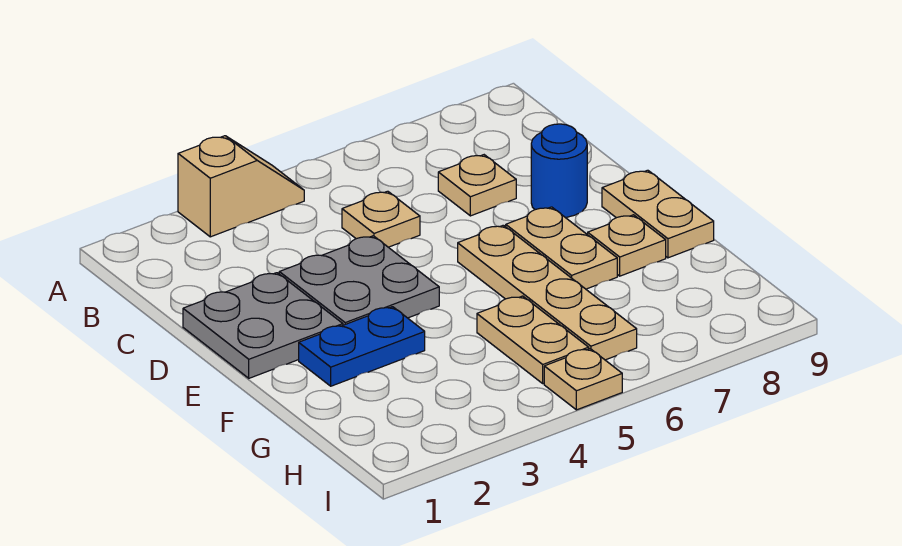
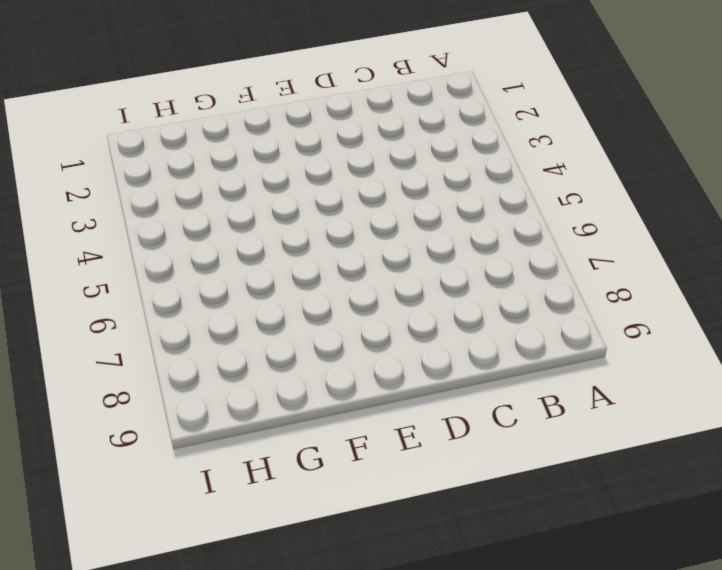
none -> tan slope A3:A4 level 1 top 3
none -> tan plate C5 level 1
none -> tan plate C7 level 1

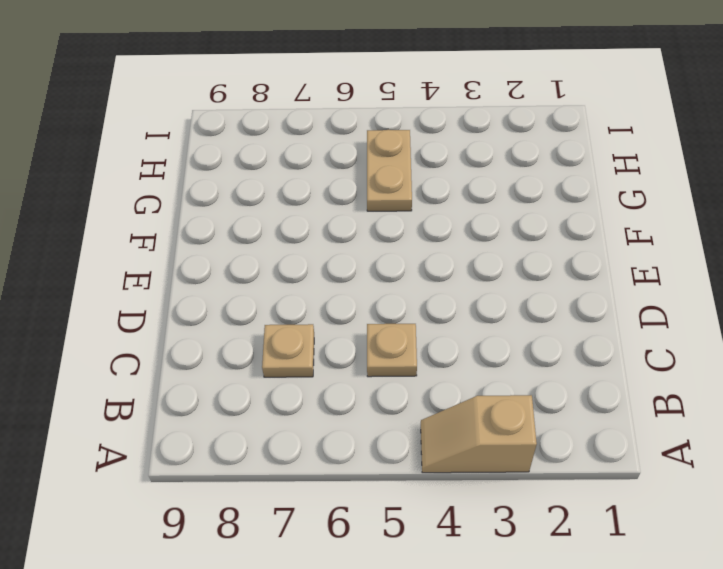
none -> grey plate D1:E2 level 1
none -> grey plate D3:E4 level 1
none -> blue round brick D8 level 1

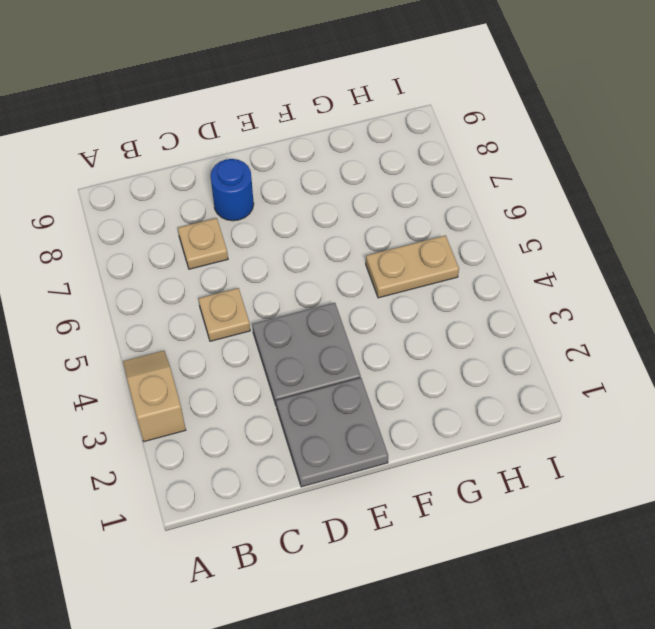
none -> tan plate E6:H6 level 1
none -> tan plate E7:F7 level 1
none -> tan plate E9:F9 level 1

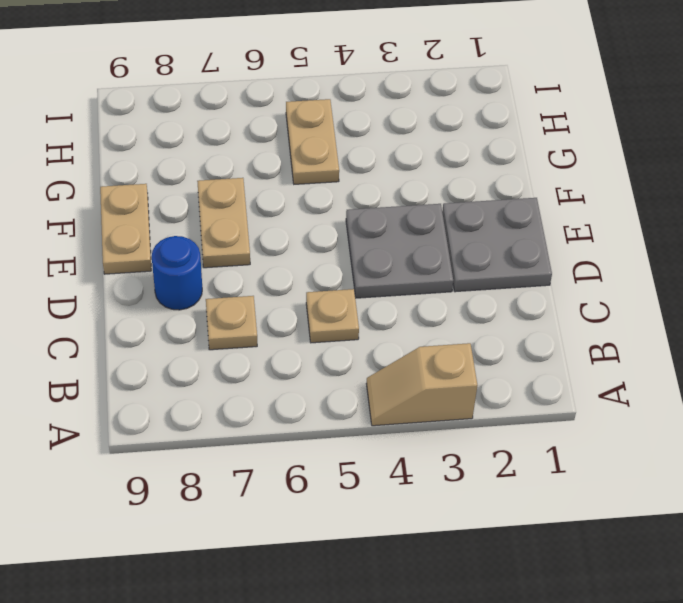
none -> tan plate E6:H6 level 1
none -> blue plate F2:F3 level 1
none -> tan plate F8 level 1

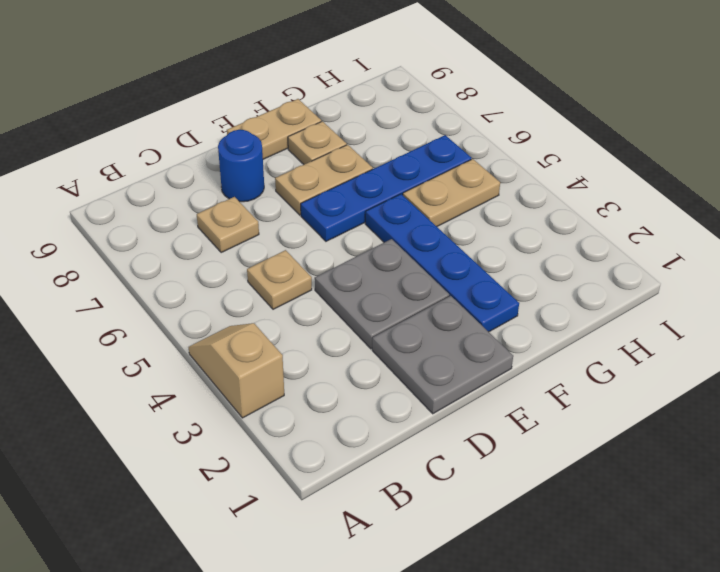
blue plate E6:H6 level 1 -> tan plate E6:H6 level 1
blue plate F2:F5 level 1 -> blue plate F2:F3 level 1
none -> tan plate I5 level 1

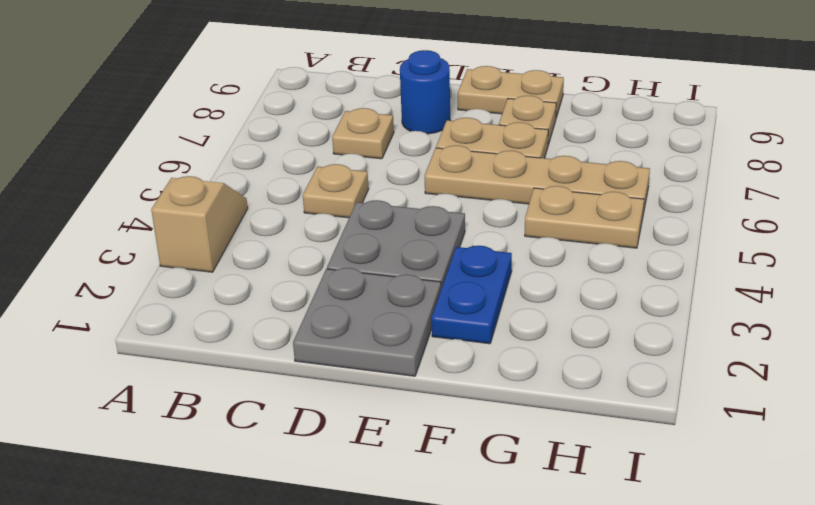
none -> tan plate I5 level 1

